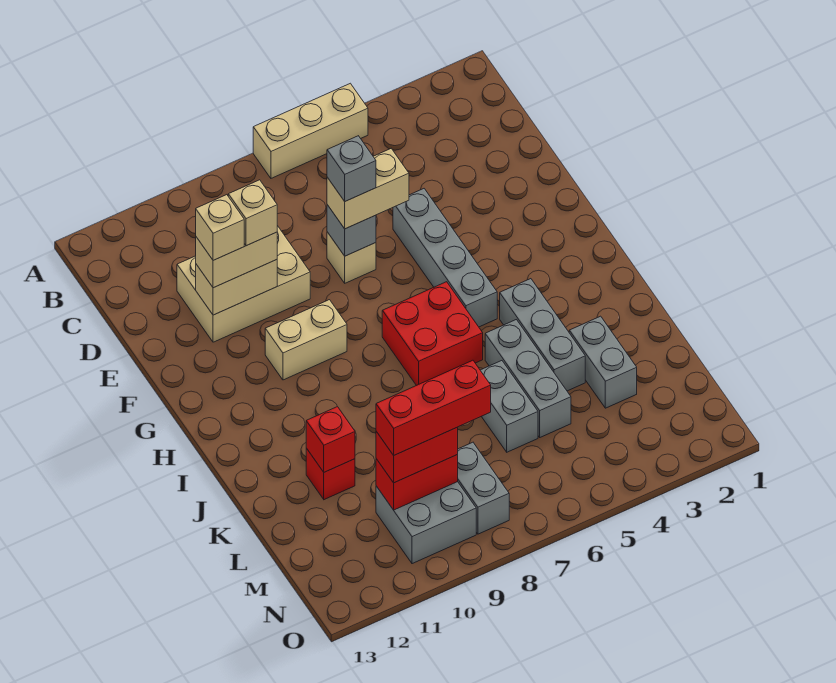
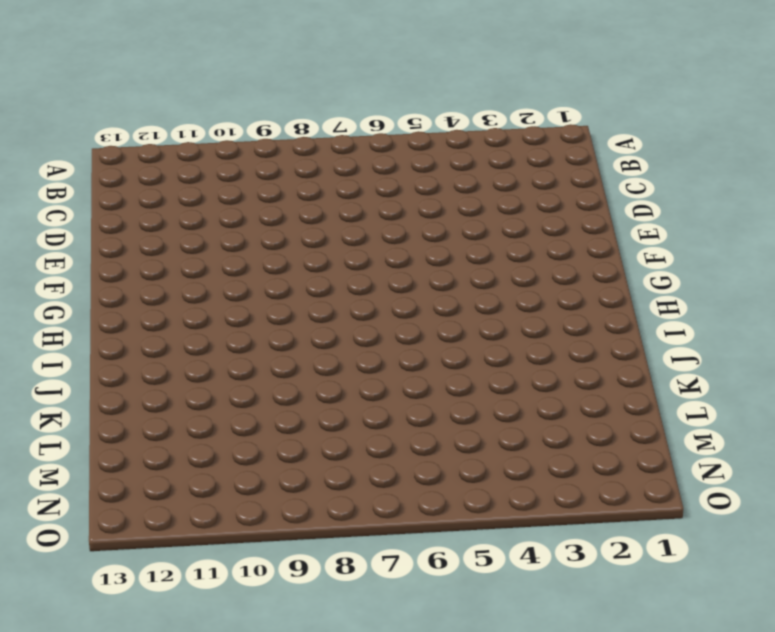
none -> tan brick A5:A7 level 1
none -> tan brick D9:E11 level 1
none -> grey brick E5:H5 level 1

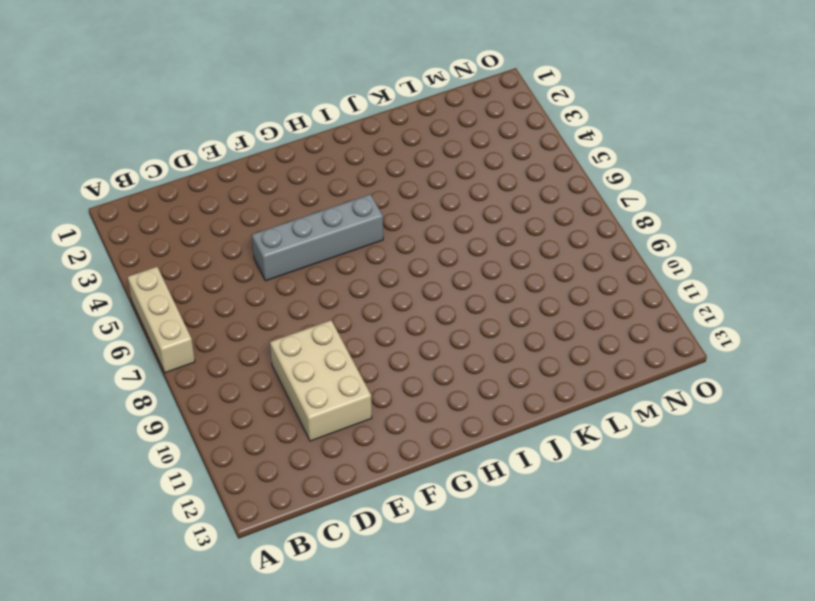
none -> tan brick E7 level 1
none -> tan brick G9:G10 level 1
none -> red brick H6:I7 level 1

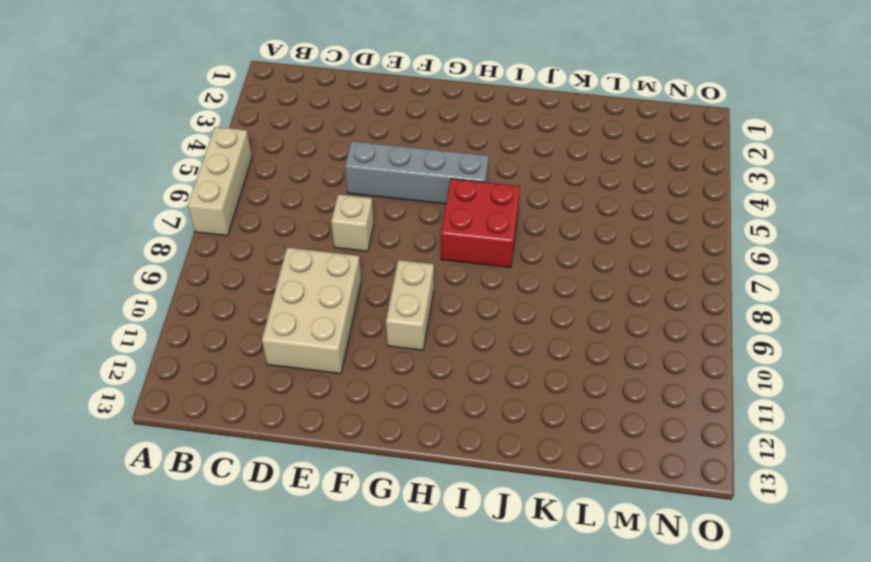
none -> grey brick I4:K4 level 1
none -> grey brick J5:L5 level 1
none -> grey brick K3:L3 level 1

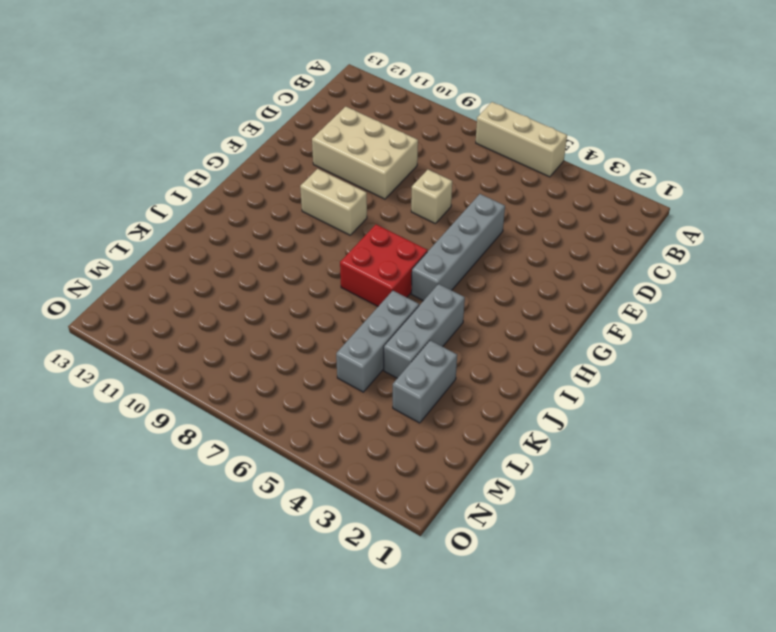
none -> grey brick K6:L6 level 1
none -> red brick K11 level 1
none -> grey brick M8:N8 level 1

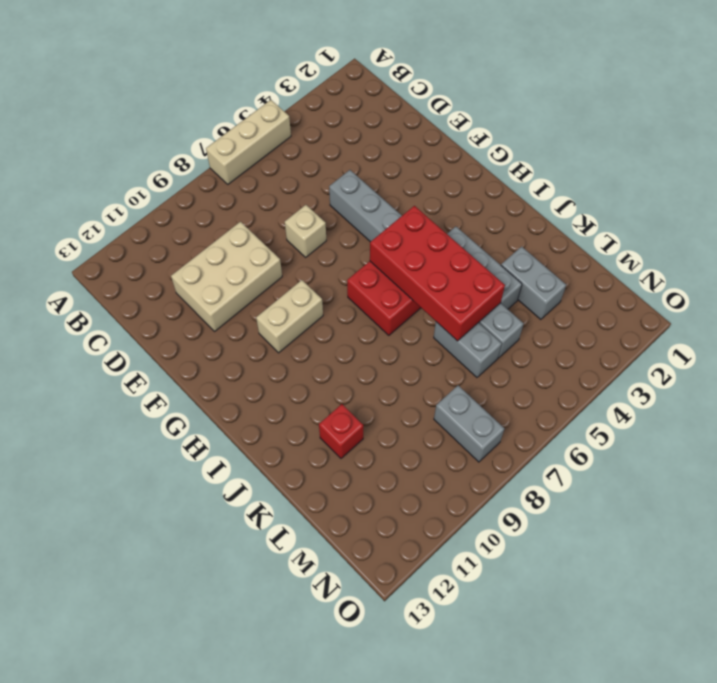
red brick H5:K6 level 2 -> none
none -> grey brick M9:N10 level 1
none -> grey brick E7 level 2
none -> tan brick E10:E11 level 2

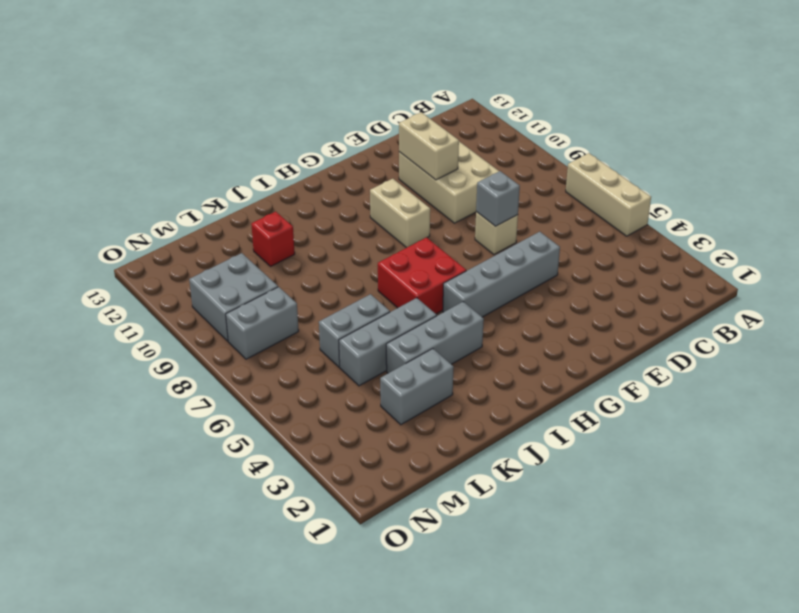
none -> red brick K11 level 2
none -> red brick M9:M10 level 2
none -> tan brick E6:E7 level 3

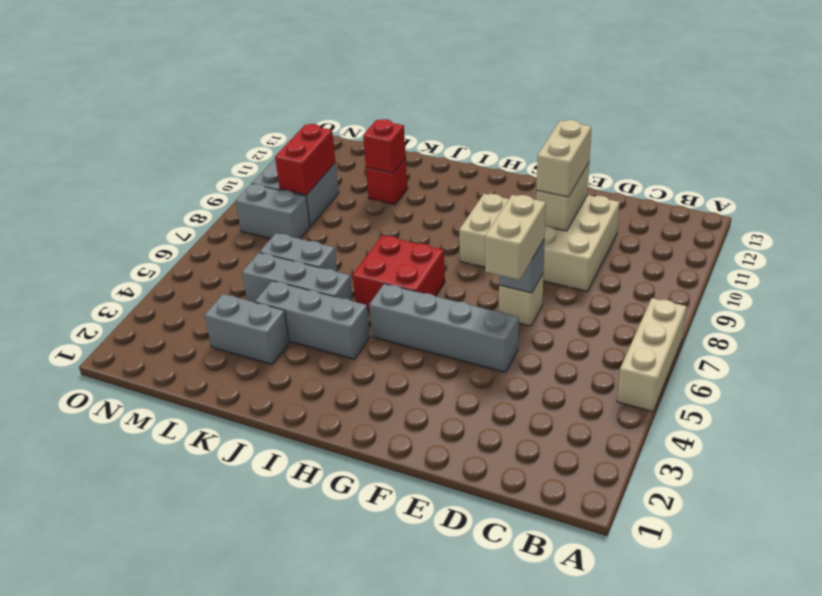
none -> red brick M9:M10 level 3
none -> grey brick E7 level 4
none -> tan brick E10 level 4

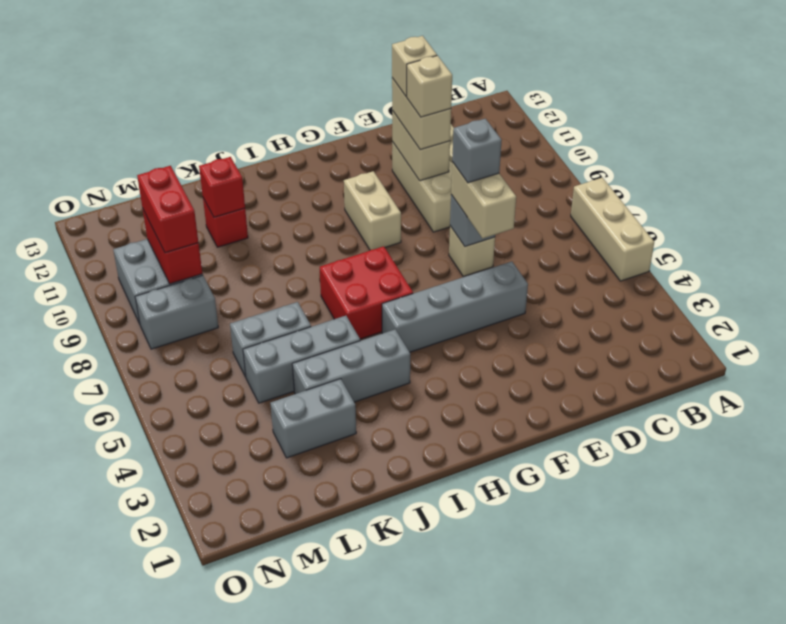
none -> red brick M8:M10 level 4

